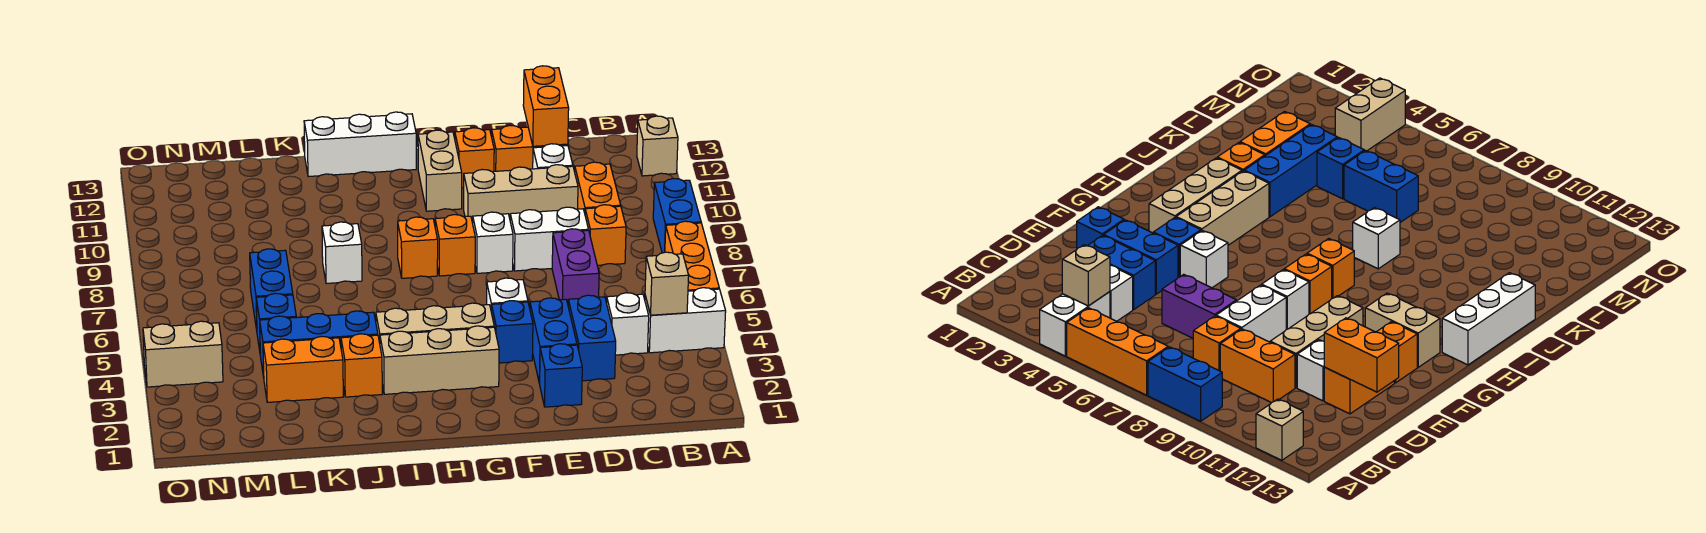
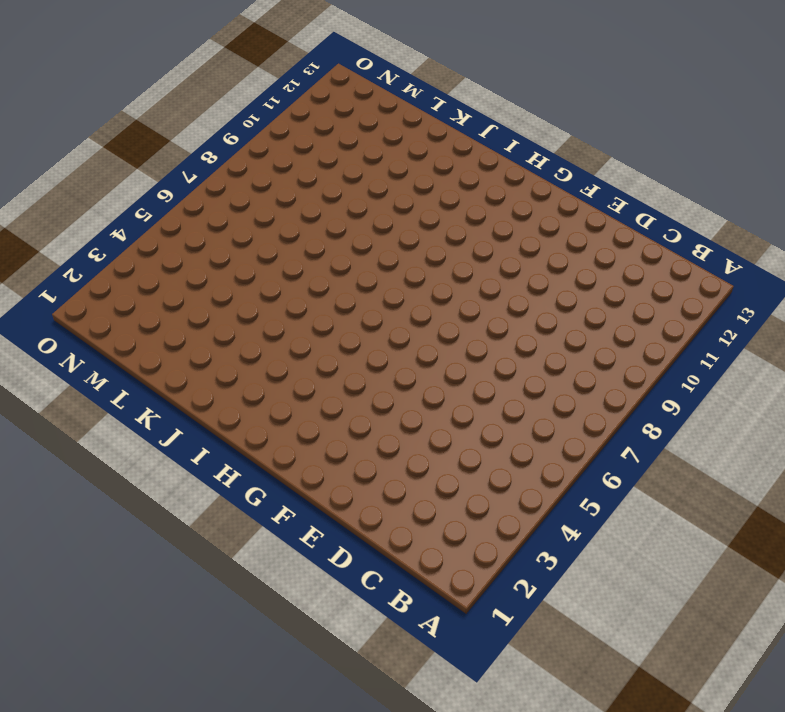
none -> white brick A4:B4 level 1
none -> orange brick A5:A7 level 1
none -> blue brick A8:A9 level 1
none -> tan brick A12 level 1

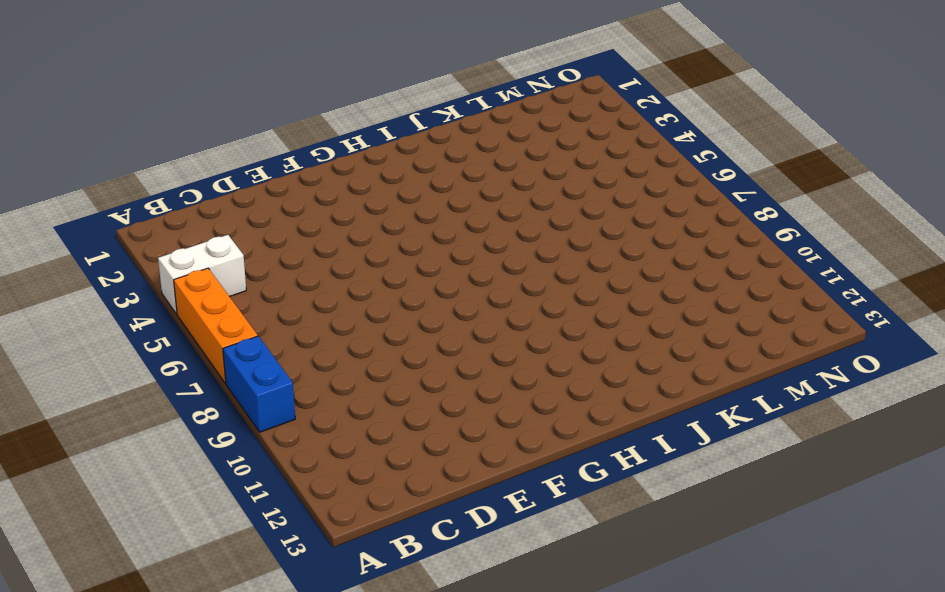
none -> tan brick A12 level 1
none -> white brick C4 level 1
none -> orange brick C8 level 1
none -> orange brick C9:C10 level 1

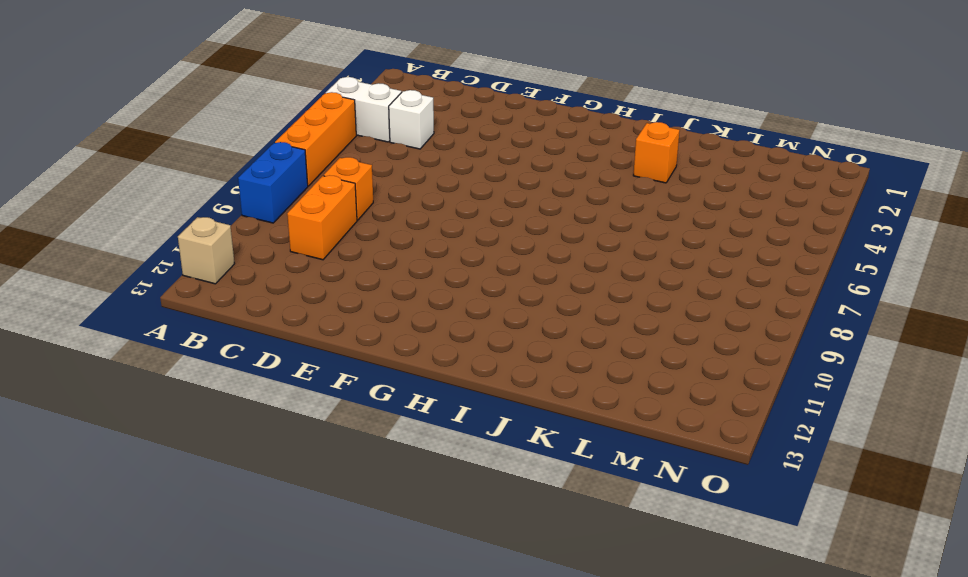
none -> blue brick D3:D4 level 1
none -> purple brick D6:D7 level 1
none -> white brick D8:E8 level 1
none -> tan brick D10:F10 level 1

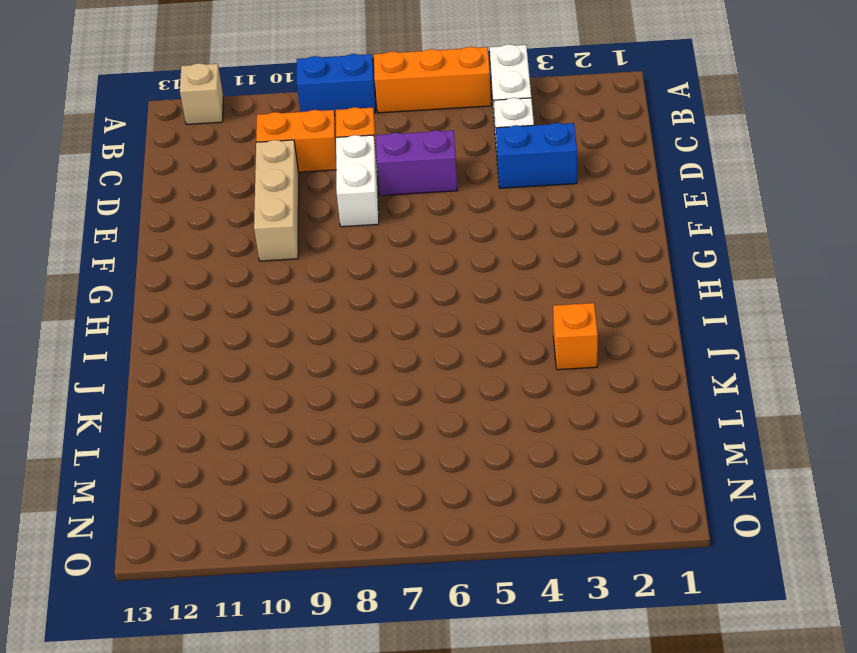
none -> white brick D11 level 1
none -> orange brick D12:E12 level 1
none -> blue brick E2 level 1
none -> blue brick E3:E4 level 1

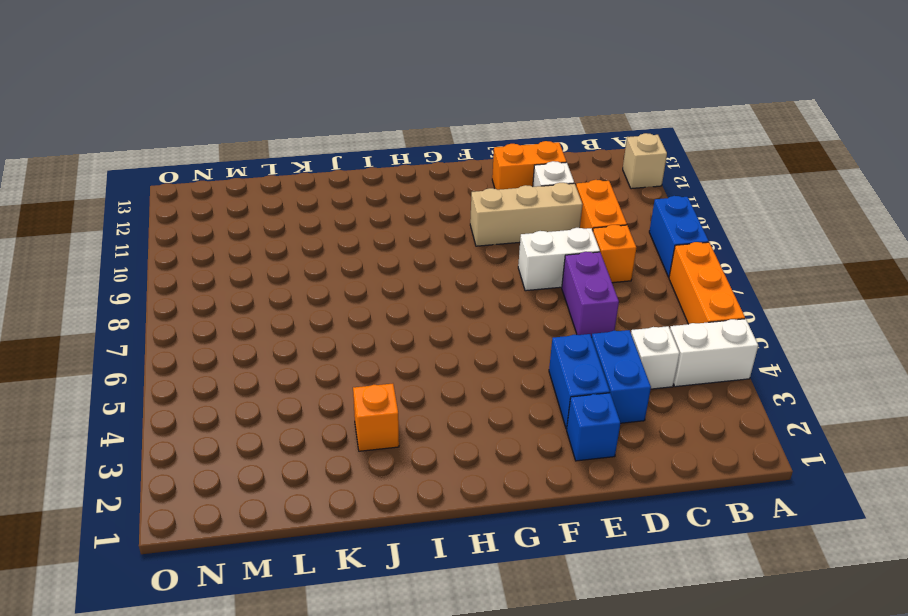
none -> blue brick F4 level 1
none -> white brick F5 level 1
none -> white brick F8 level 1
none -> orange brick F12 level 1

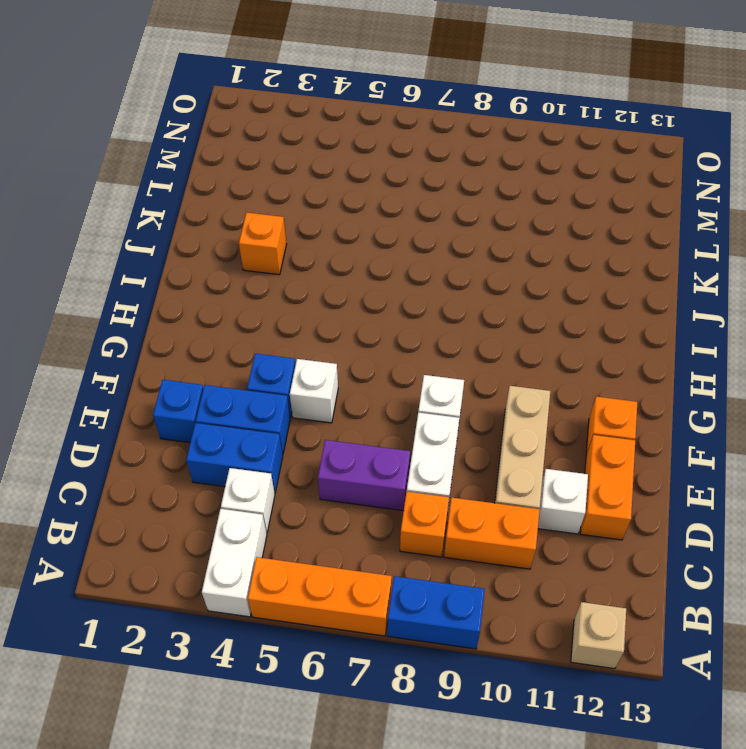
none -> tan brick G3:I3 level 1
none -> tan brick G4:I4 level 1
none -> orange brick G8 level 1
none -> tan brick G11:G12 level 1

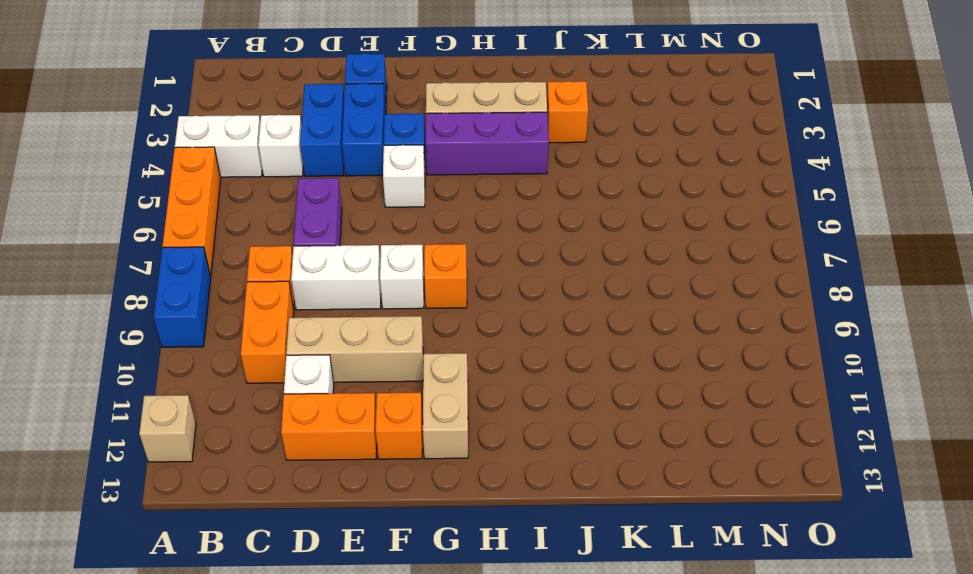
purple brick G4:I4 level 1 -> tan brick G4:I4 level 1
none -> orange brick H8 level 1
none -> white brick H13:J13 level 1
none -> blue brick J4:L4 level 1
none -> white brick J8 level 1

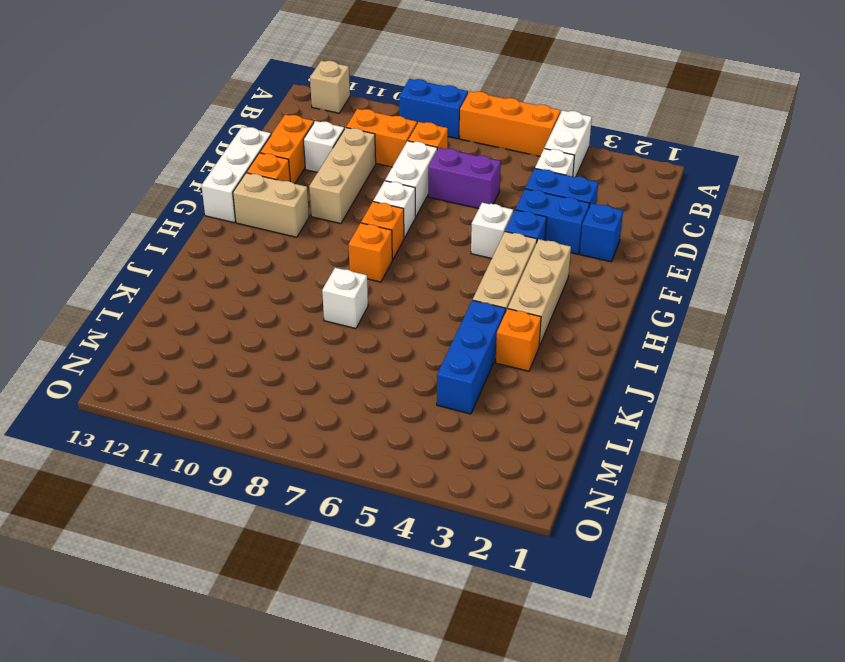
white brick E13:G13 level 1 -> white brick H13:J13 level 1
none -> orange brick K3:L3 level 1
none -> blue brick L5 level 1
none -> blue brick L6:L7 level 1
none -> tan brick N4:O4 level 1

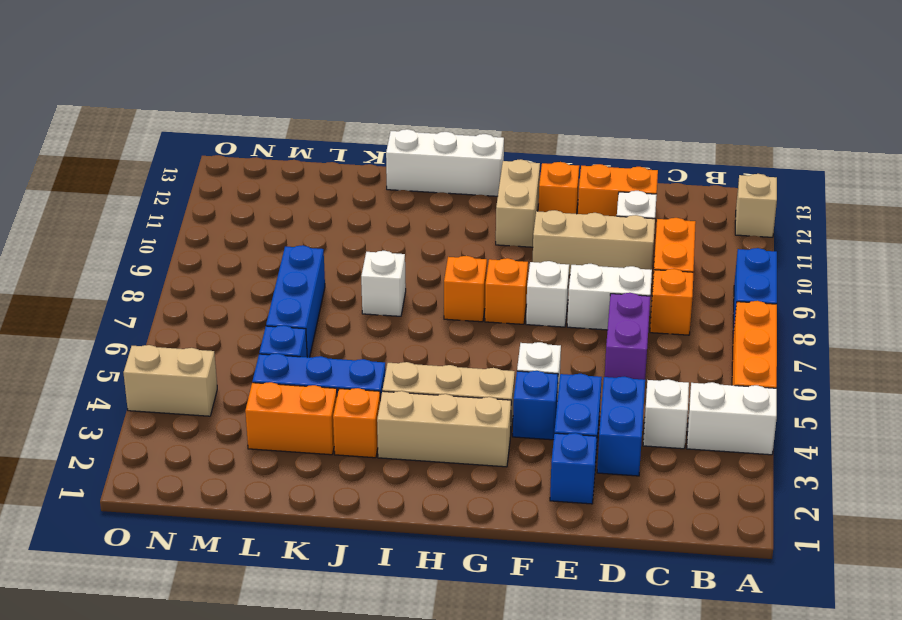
blue brick L6:L8 level 1 -> blue brick L6:L7 level 1
none -> tan brick B4 level 2
none -> orange brick D12:D13 level 2

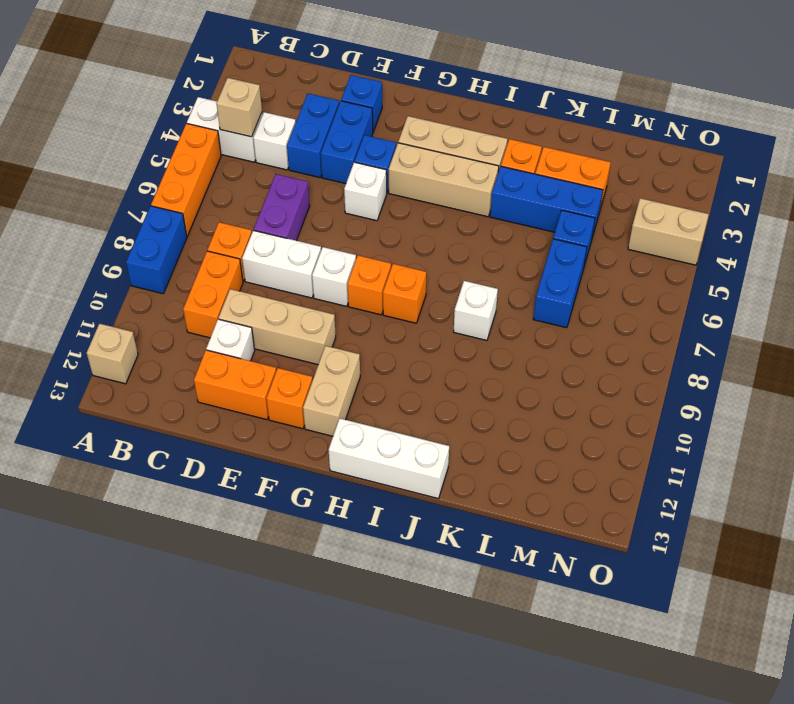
none -> orange brick D12:D13 level 2

